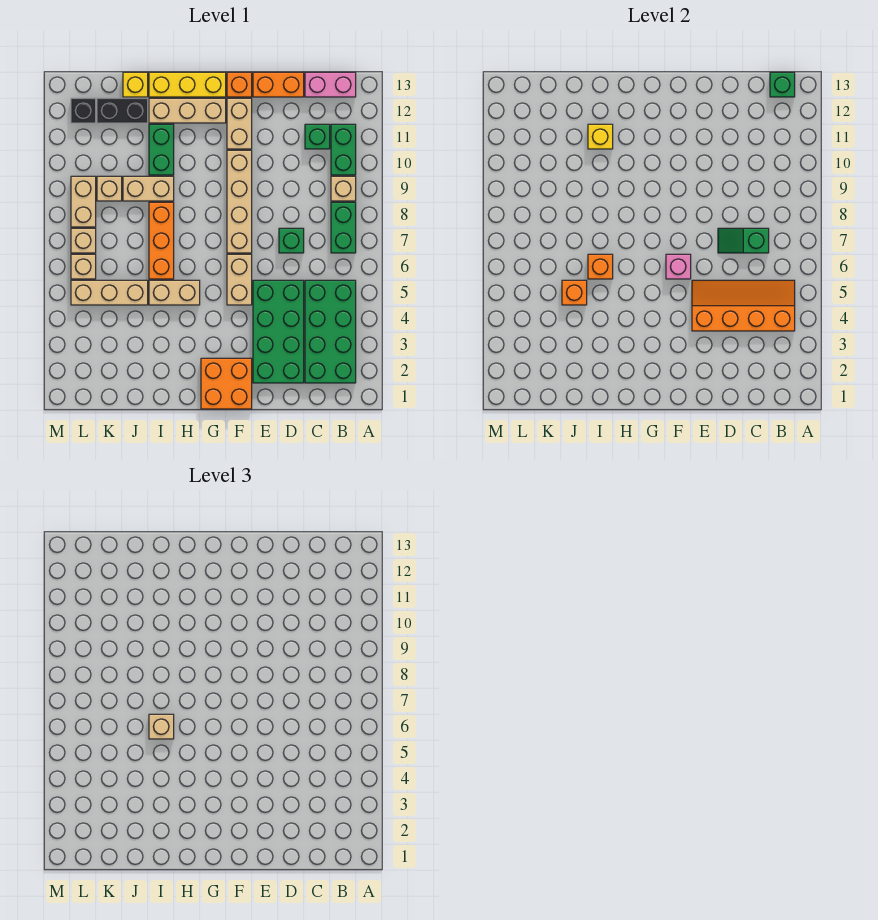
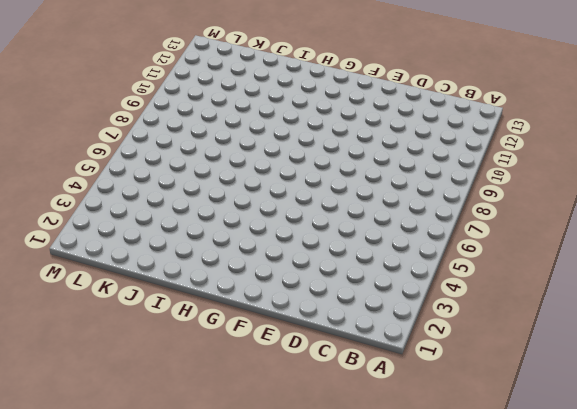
none -> green brick B2:C5 level 1
none -> green brick B7:B8 level 1
none -> tan brick B9 level 1
none -> green brick B10:B11 level 1

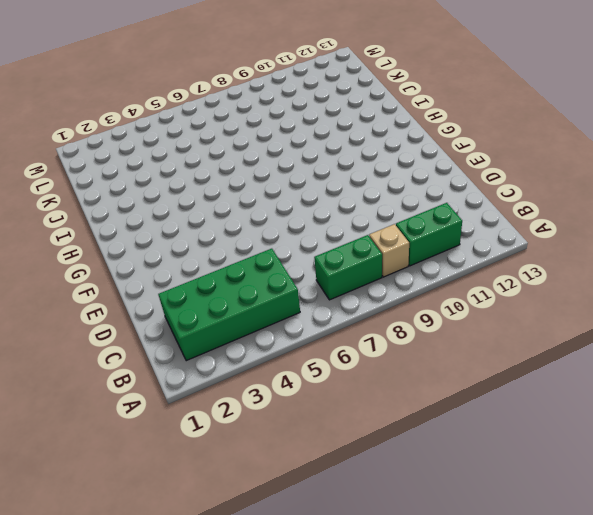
none -> pink brick B13:C13 level 1
none -> green brick C11 level 1
none -> green brick D2:E5 level 1
none -> green brick D7 level 1

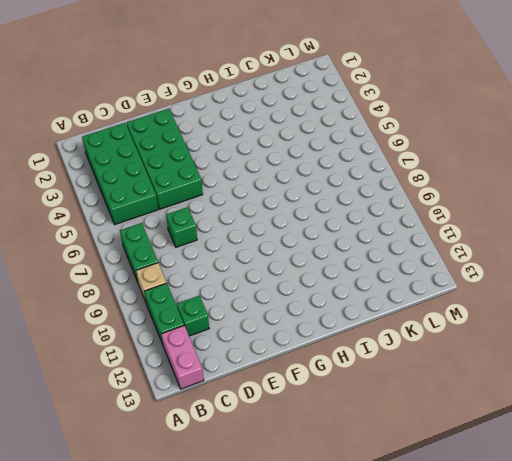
pink brick B12:B13 level 1 -> pink brick B13:C13 level 1
none -> orange brick D13:E13 level 1
none -> orange brick F1:G2 level 1
none -> tan brick F5:F6 level 1
none -> tan brick F7:F10 level 1

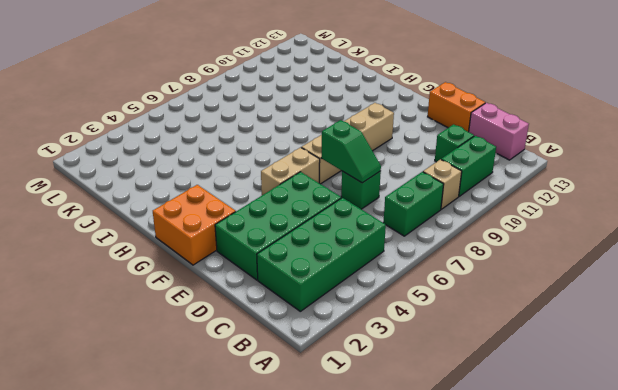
green slope D7:E7 level 2 top E -> green slope C7:D7 level 2 top C
none -> tan brick F11:F12 level 1
none -> orange brick F13 level 1
none -> tan brick G12:I12 level 1
none -> yellow brick G13:I13 level 1

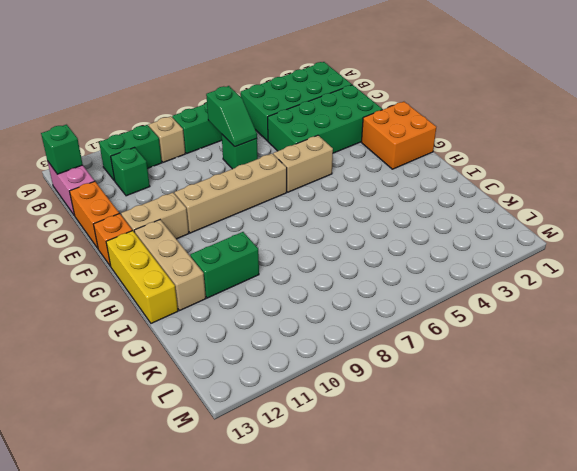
none -> tan brick H5:I5 level 1
none -> orange brick I6:I8 level 1
none -> tan brick I9:J9 level 1
none -> tan brick J5:L5 level 1

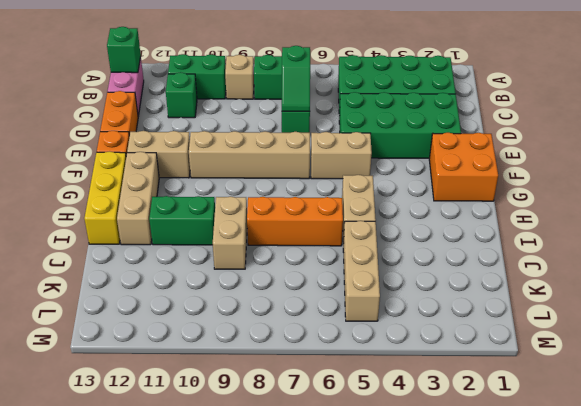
none -> black brick J12:K12 level 1
none -> yellow brick J13 level 1
none -> tan brick K9 level 1
none -> tan brick L6 level 1

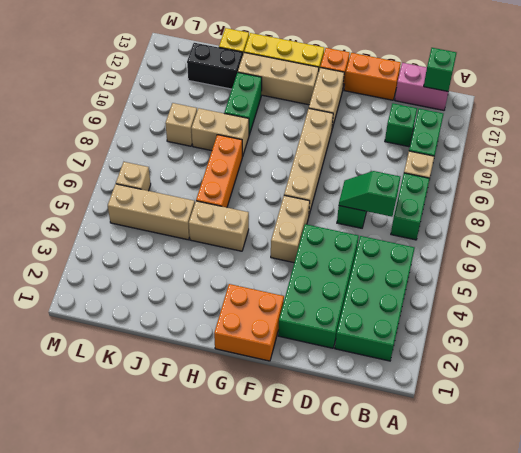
none -> tan brick L7 level 1
none -> tan brick L8:L9 level 1
none -> black brick L12 level 1
none -> orange slope B4:E5 level 2 top 4

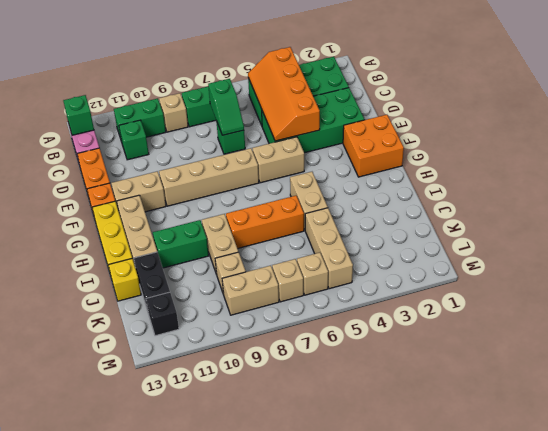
none -> pink brick F6 level 2
none -> orange brick I6 level 2
none -> yellow brick I11 level 2
none -> orange brick J5 level 2

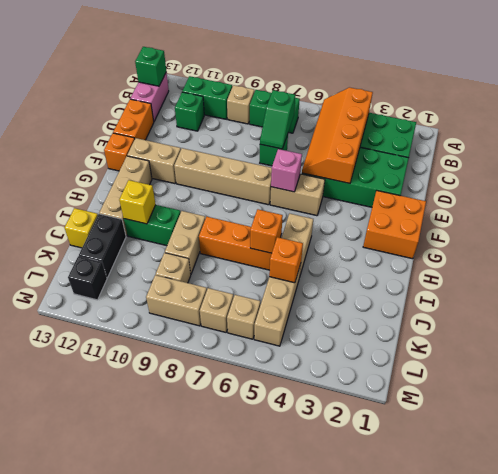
none -> yellow brick G13:I13 level 1
none -> tan brick I6 level 3

